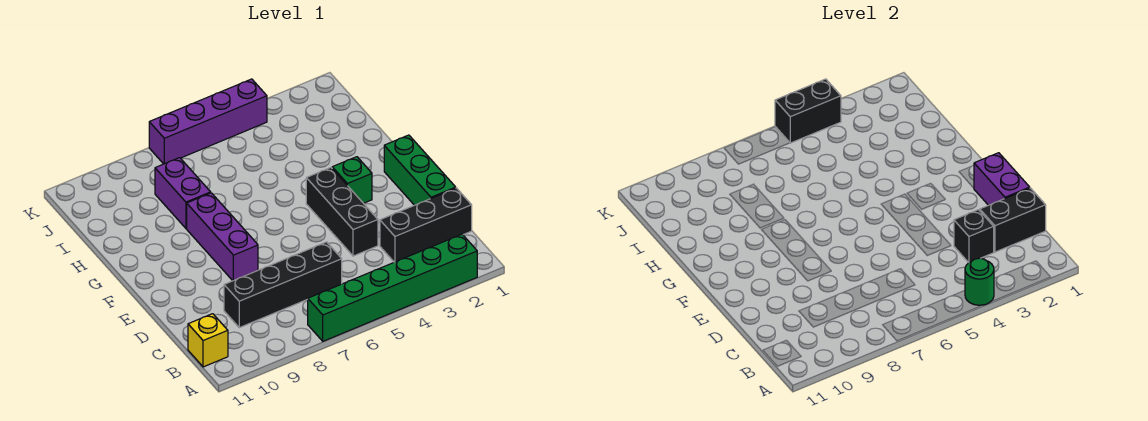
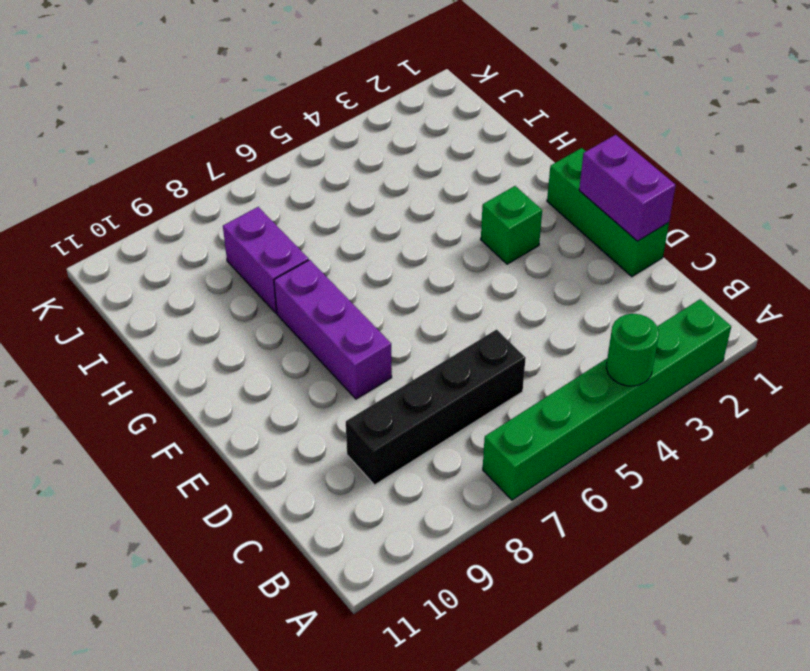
none -> yellow brick B11 level 1
none -> black brick C1:C3 level 1
none -> black brick D4:F4 level 1

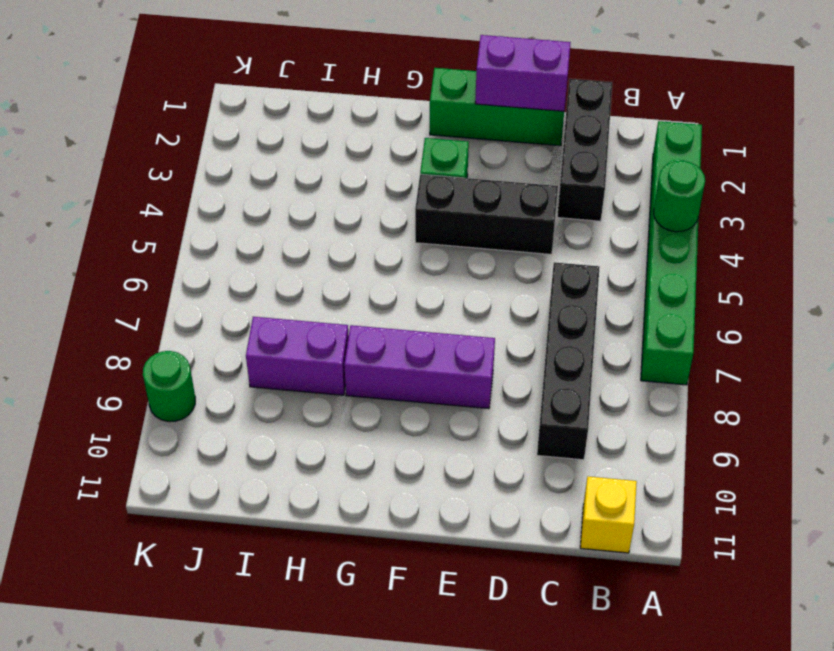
green round brick K9 level 1 -> none
none -> purple brick K4:K7 level 1
none -> black brick C1:C2 level 2
none -> black brick C3 level 2

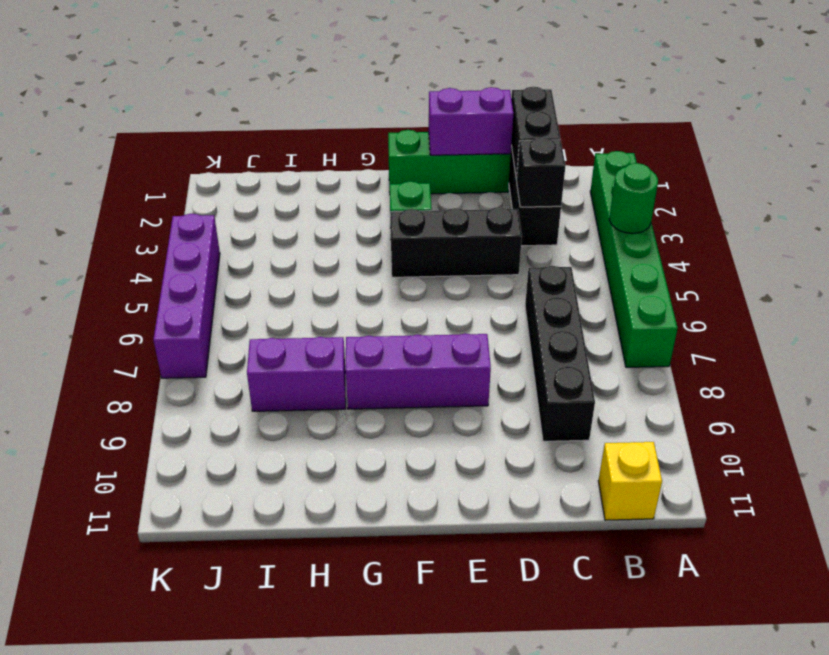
none -> black brick K4:K5 level 2

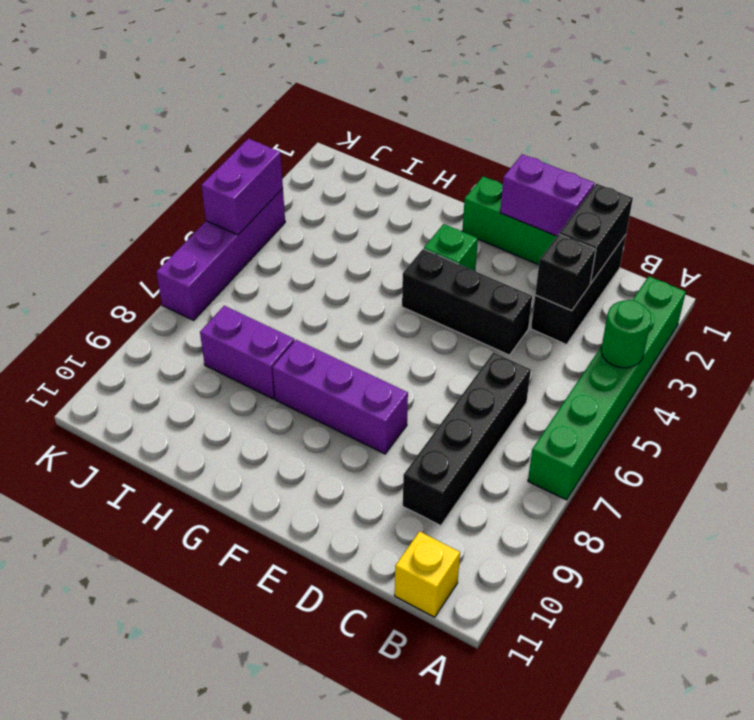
purple brick K4:K5 level 2 -> black brick K4:K5 level 2

